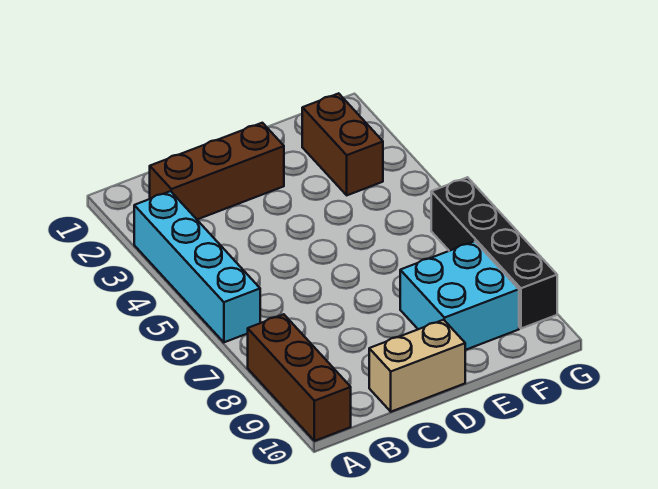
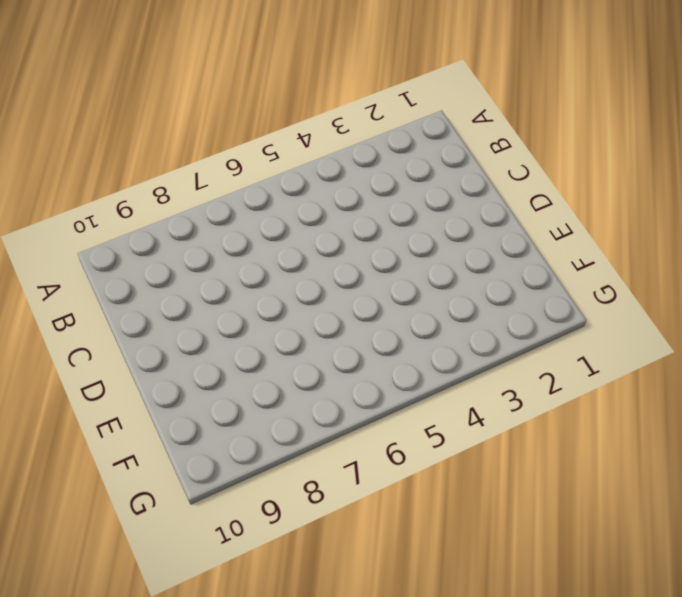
none -> cyan brick A3:A6 level 1
none -> brown brick A8:A10 level 1

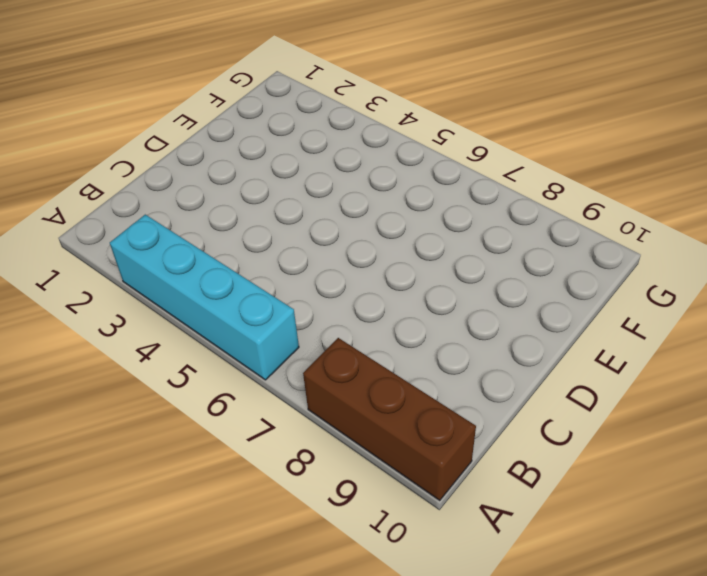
none -> brown brick B2:D2 level 1
none -> tan brick C10:D10 level 1

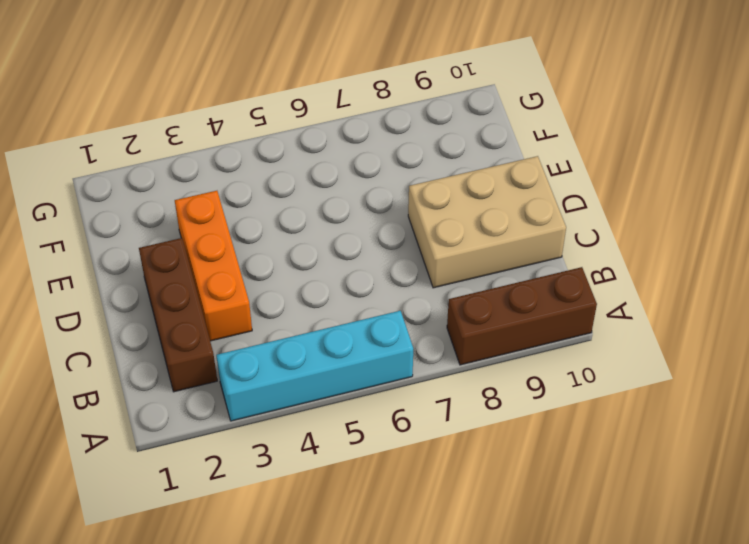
orange brick C3:E3 level 1 -> none
tan brick C8:D10 level 1 -> tan brick C10:D10 level 1
none -> cyan brick E8:F9 level 1
none -> brown brick F2:F3 level 1

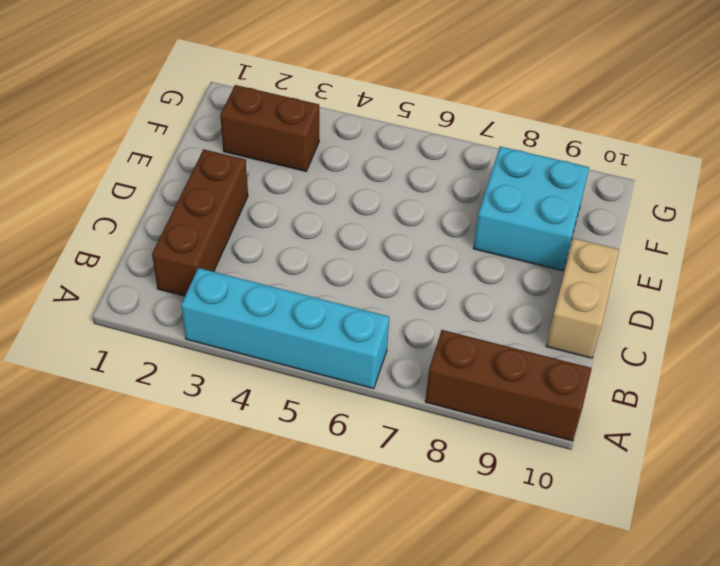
none -> black brick G6:G9 level 1

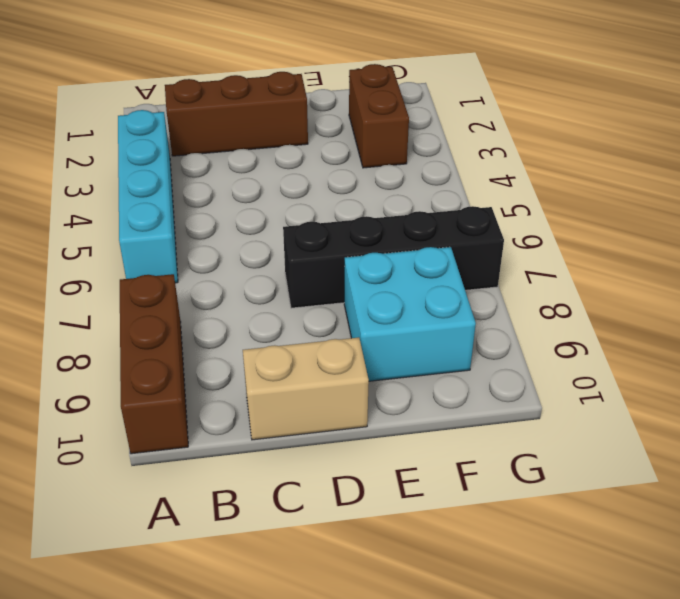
black brick D7:G7 level 1 -> black brick G6:G9 level 1

